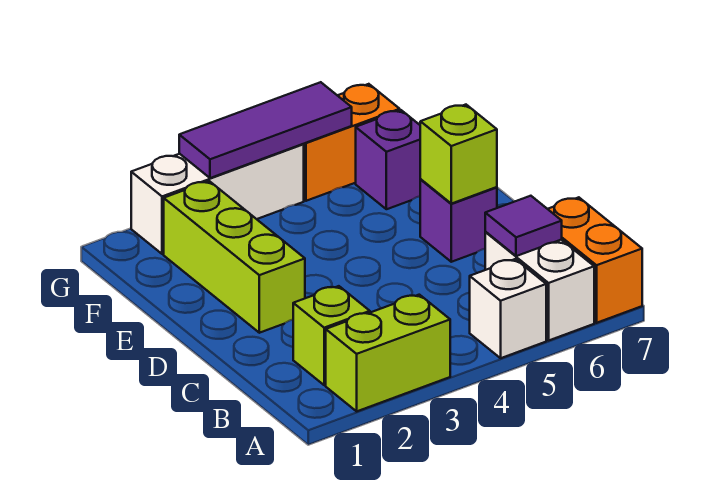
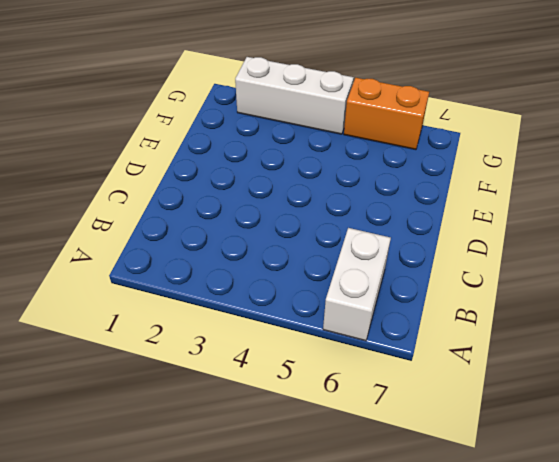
none -> lime brick A2:A3 level 1
none -> white brick A5 level 1
none -> orange brick A7:B7 level 1

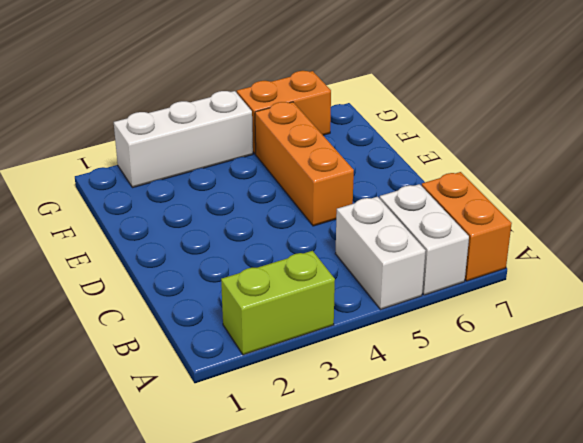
white brick A5:B5 level 1 -> white brick A5 level 1
orange brick D5:F5 level 1 -> none
none -> lime brick B2 level 1
none -> lime brick D2:F2 level 1
none -> purple brick D6 level 1

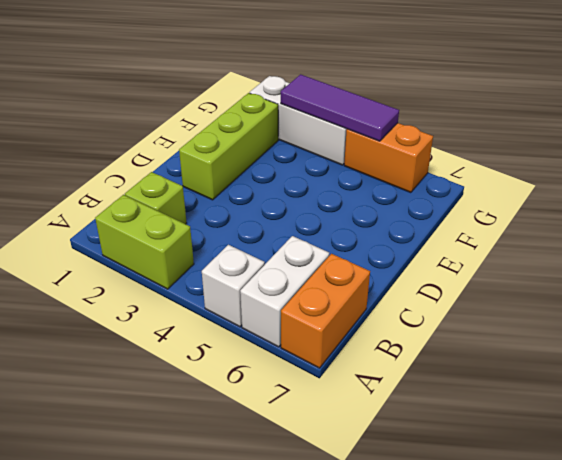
none -> purple brick D6 level 1
none -> purple brick F6 level 1
none -> purple tile B6 level 2

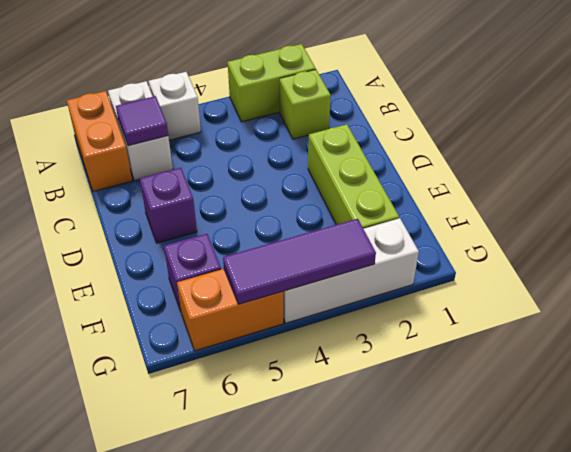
none -> lime brick D6 level 2

